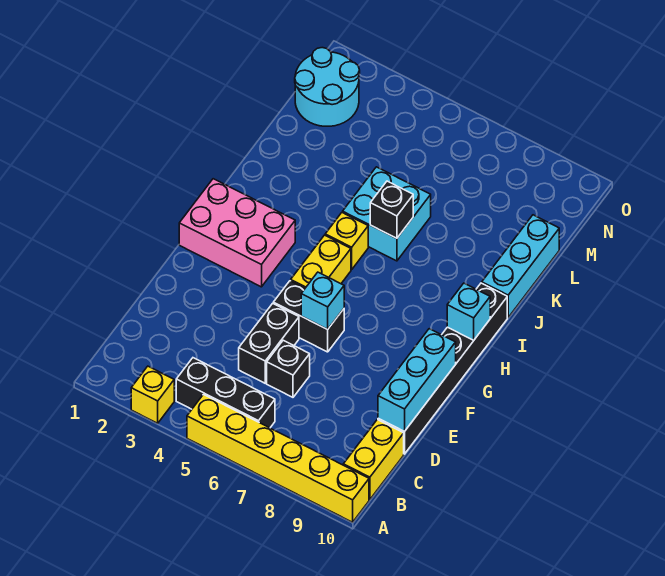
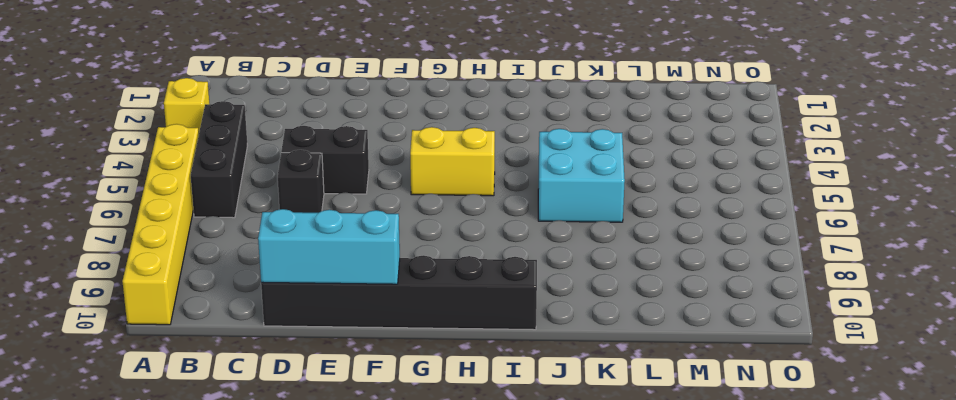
none -> yellow brick B10:C10 level 1
none -> black brick F5:F6 level 1
none -> pink brick G1:H3 level 1

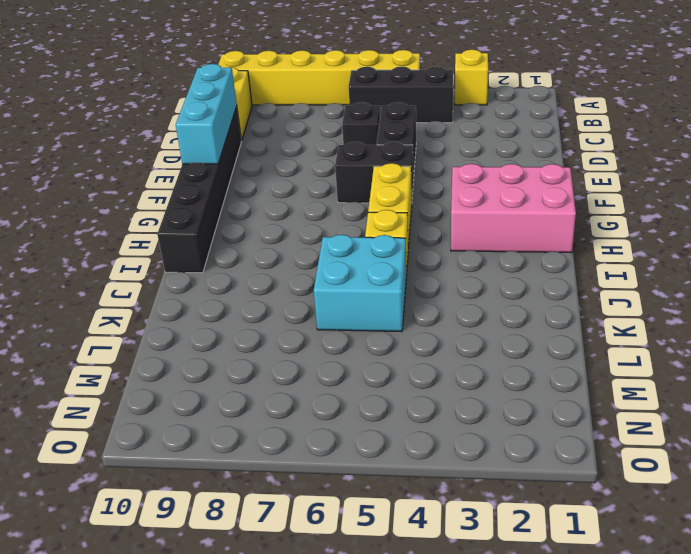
none -> cyan brick J10:L10 level 1
none -> cyan round brick M1:N2 level 1
none -> cyan brick F6 level 2

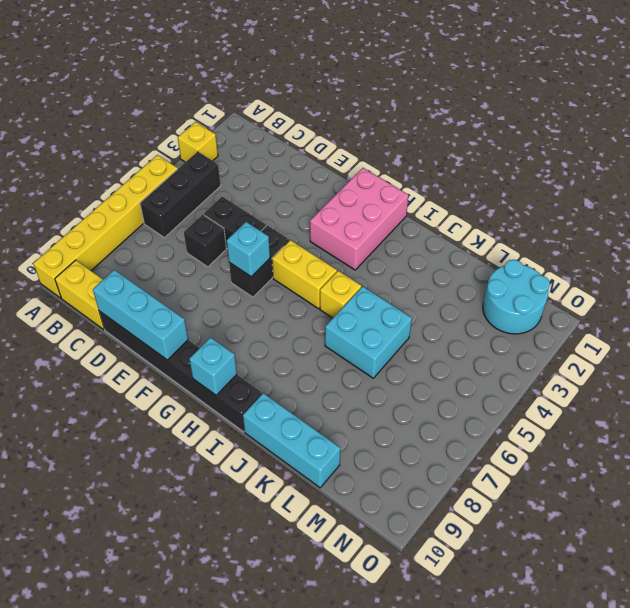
none -> black brick J6 level 2

